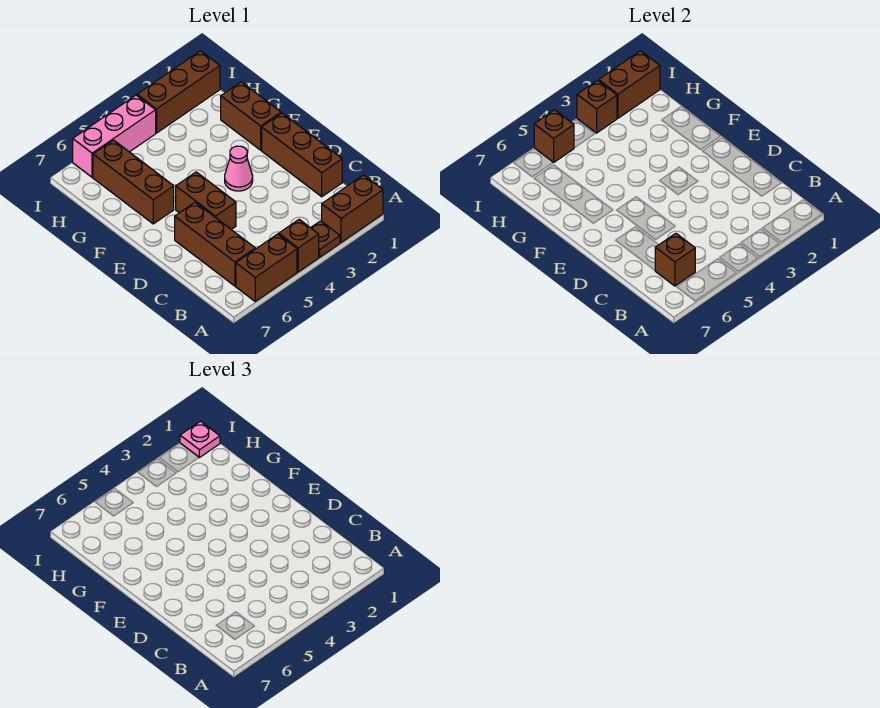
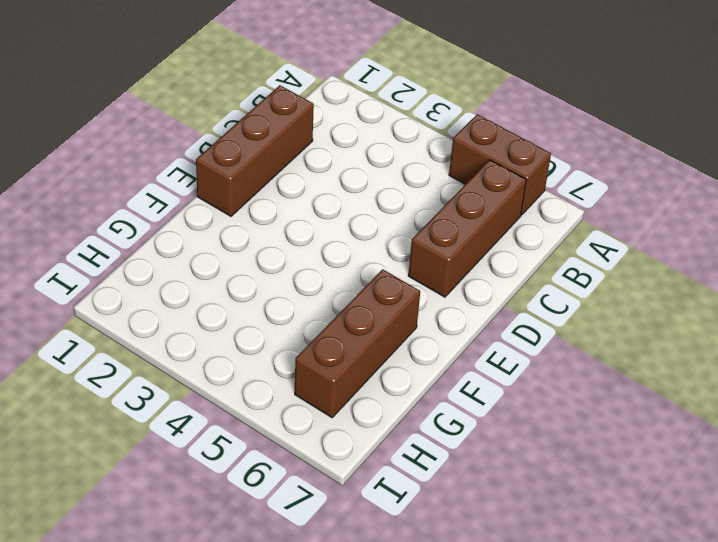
none -> brown brick A1:A2 level 1
none -> brown plate A3 level 1
none -> brown brick A4 level 1

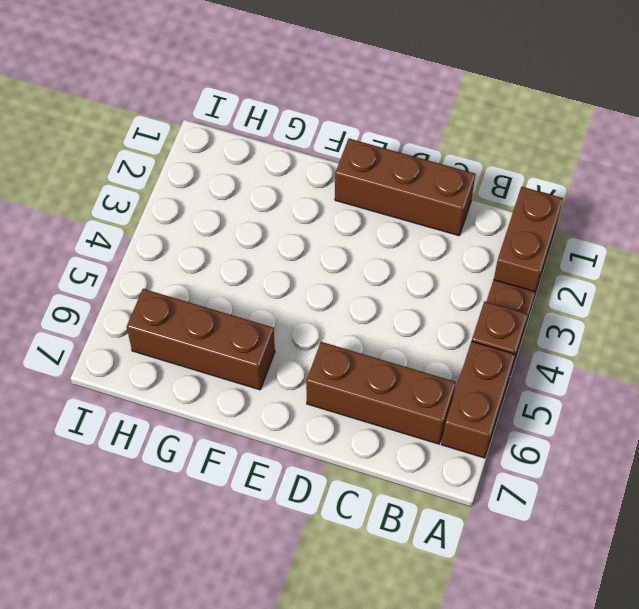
none -> brown brick D5:E5 level 1
none -> pink cone E3 level 1
none -> brown brick F1:G1 level 1

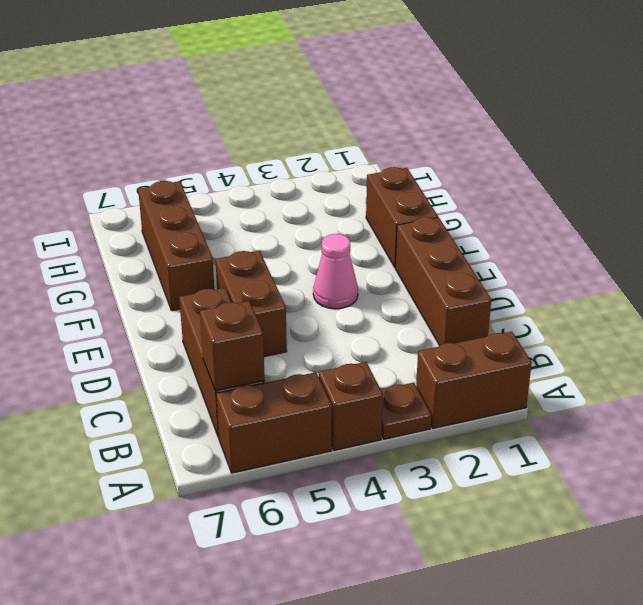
none -> brown brick I1:I3 level 1
none -> pink brick I4:I6 level 1
none -> brown brick I1:I2 level 2

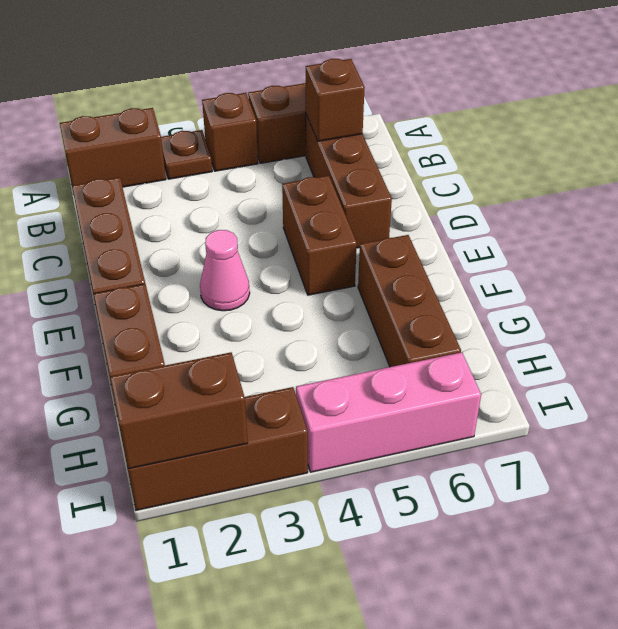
none -> brown brick I3 level 2
none -> brown brick I5 level 2
none -> pink plate I1 level 3

